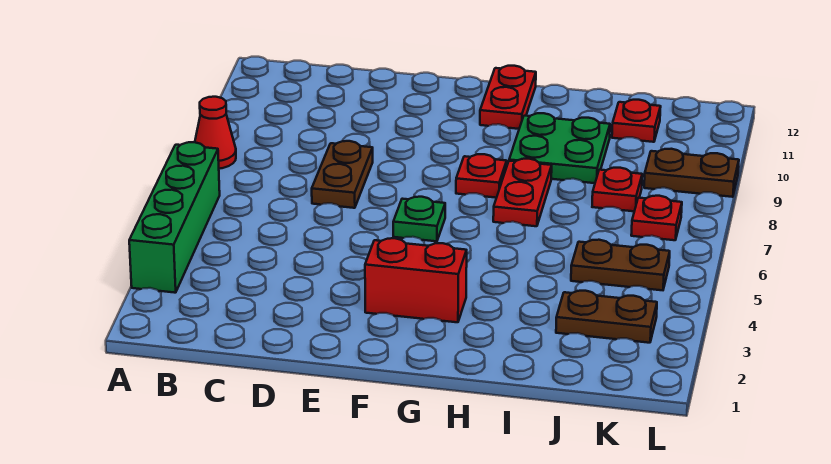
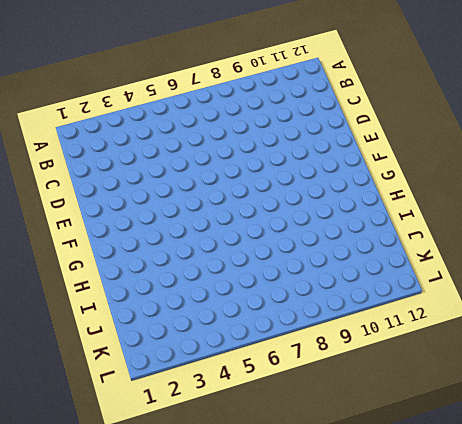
none -> green brick A3:A6 level 1
none -> red cone A8 level 1
none -> brown plate D7:D8 level 1

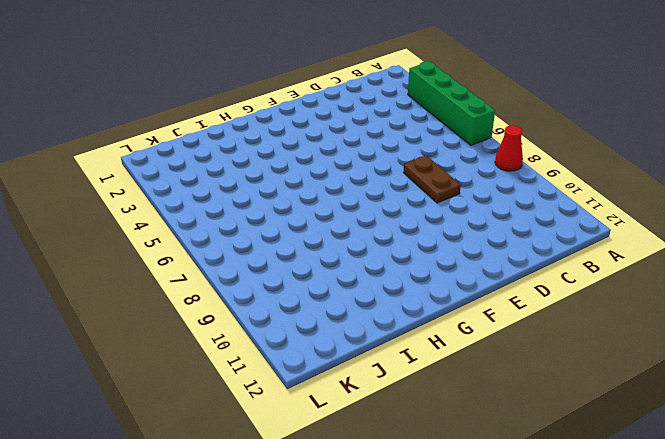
none -> red brick F3:G3 level 1
none -> green plate F6 level 1
none -> red plate G8 level 1

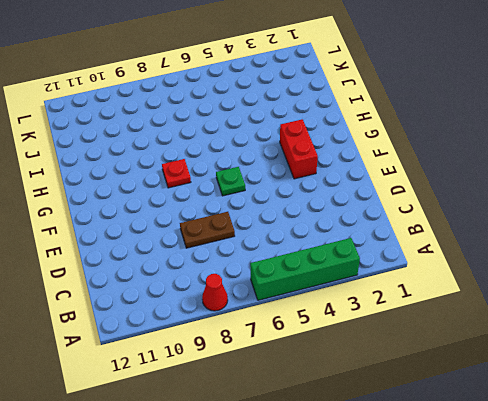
none -> red plate G11:G12 level 1
none -> red plate H7:H8 level 1
none -> green plate H9:I10 level 1

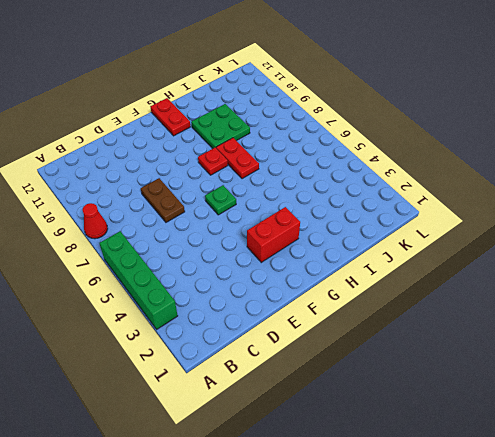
none -> brown plate J3:K3 level 1
none -> brown plate J5:K5 level 1
none -> red plate J8 level 1

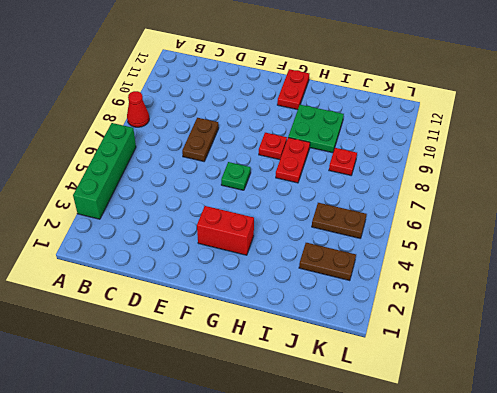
none -> red plate J11 level 1
none -> red plate K7 level 1
none -> brown plate K9:L9 level 1

